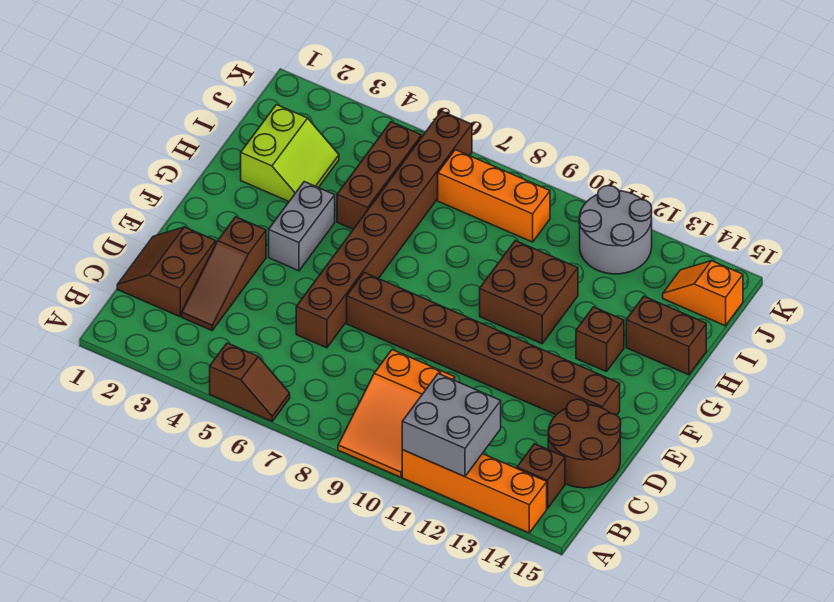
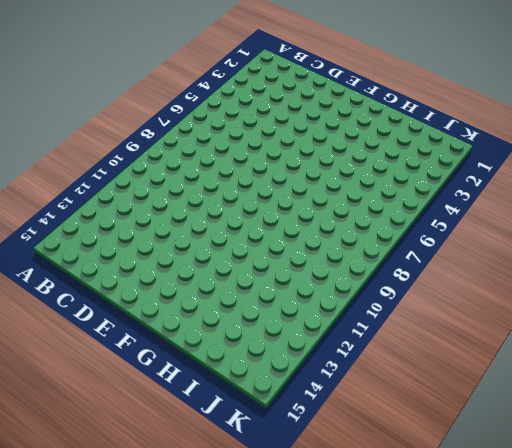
none -> brown slope A5:A6 level 1 top 5
none -> orange slope A9:C10 level 1 top C
none -> orange brick A11:A14 level 1

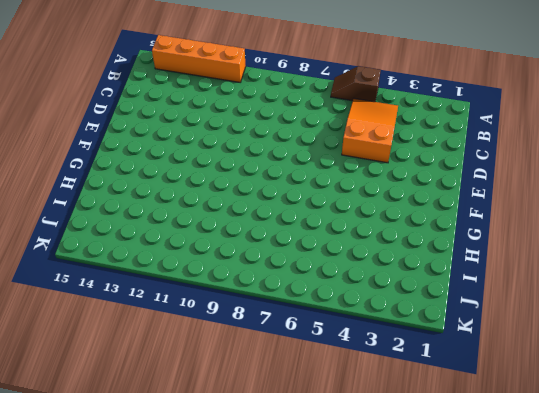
orange slope B4:D5 level 1 top D -> orange slope A9:C10 level 1 top C
none -> brown brick B14 level 1
none -> brown slope C1:D2 level 1 top 2
none -> brown slope C3:E3 level 1 top E

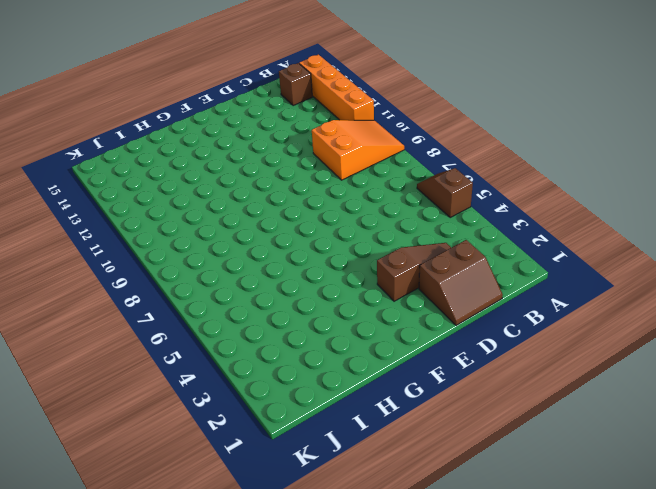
none -> brown round brick C14:D15 level 1
none -> brown brick D6:K6 level 1
none -> brown brick E7:E14 level 1

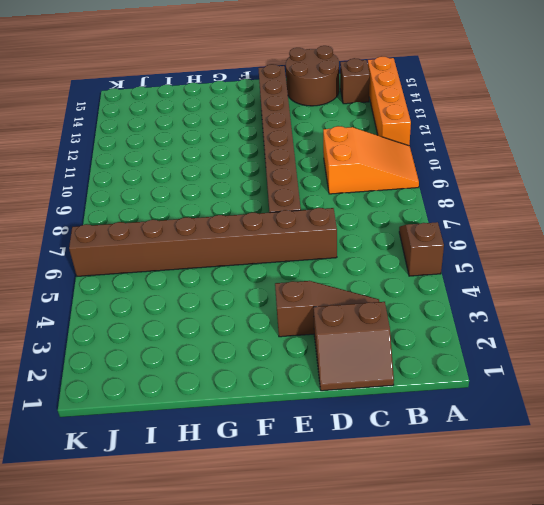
none -> grey brick F4:G4 level 1
none -> brown brick G10:H11 level 1
none -> brown brick G13 level 1

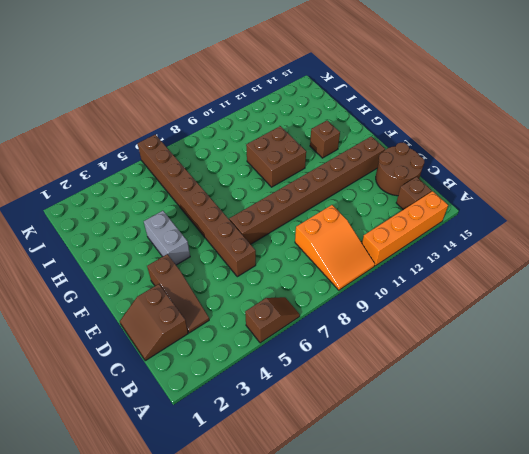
none -> lime slope H2:I3 level 1 top 2
none -> brown brick H5:J5 level 1
none -> brown brick H14:H15 level 1

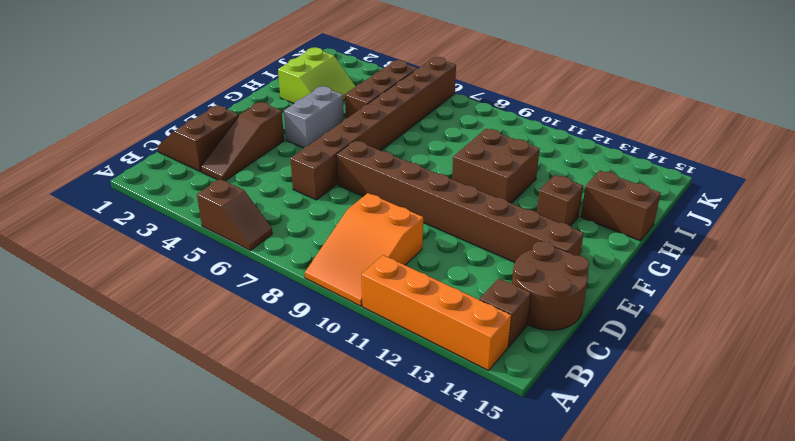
none -> orange brick J7:J9 level 1
none -> grey round brick J11:K12 level 1
none -> orange slope J14:J15 level 1 top 15

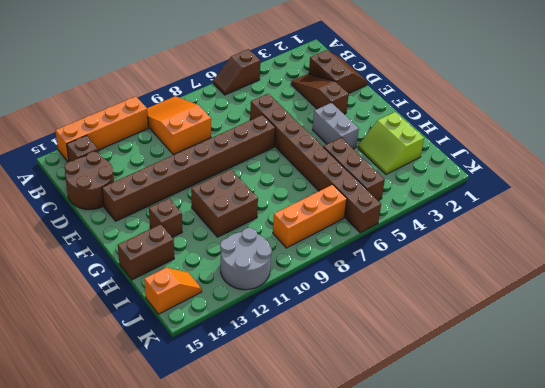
none -> grey brick A11:B12 level 2

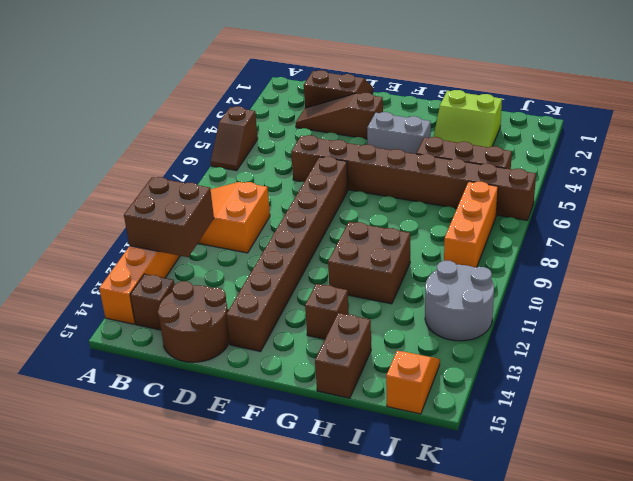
brown brick A11:B12 level 2 -> grey brick A11:B12 level 2

